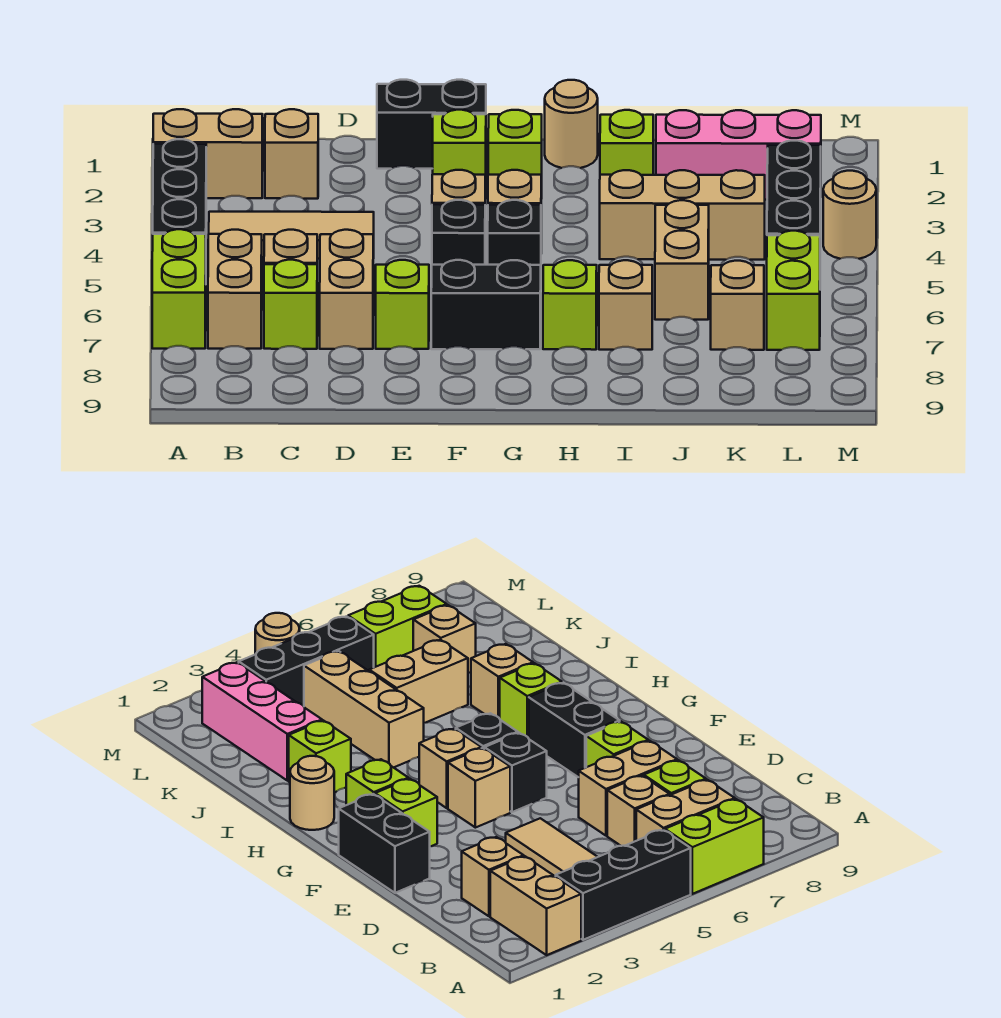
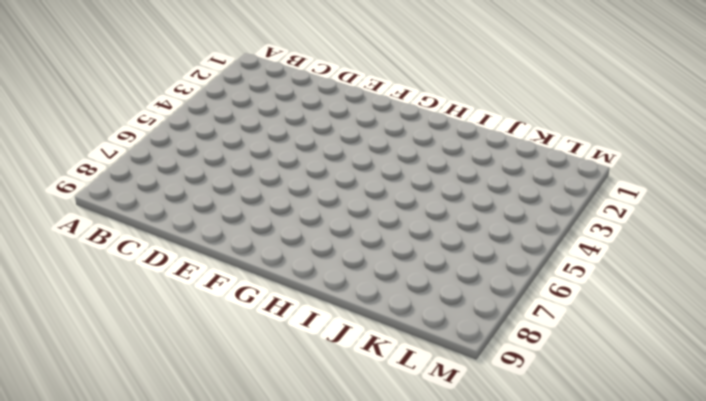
none -> tan brick A2:B2 level 1
none -> black brick A3:A5 level 1
none -> lime brick A6:A7 level 1

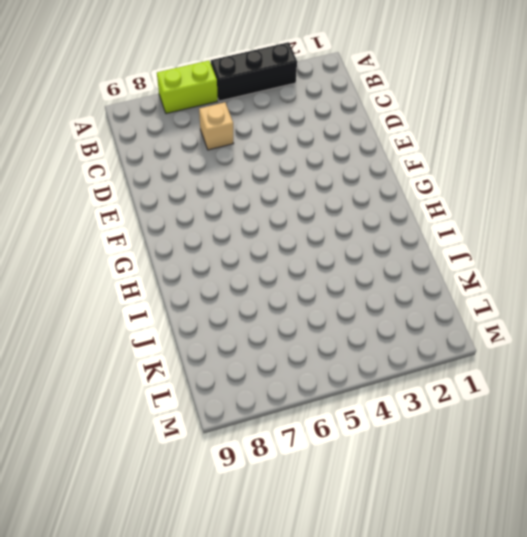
none -> tan brick A2:B2 level 1
none -> tan tile B4:D4 level 1
none -> tan brick B6:B7 level 1

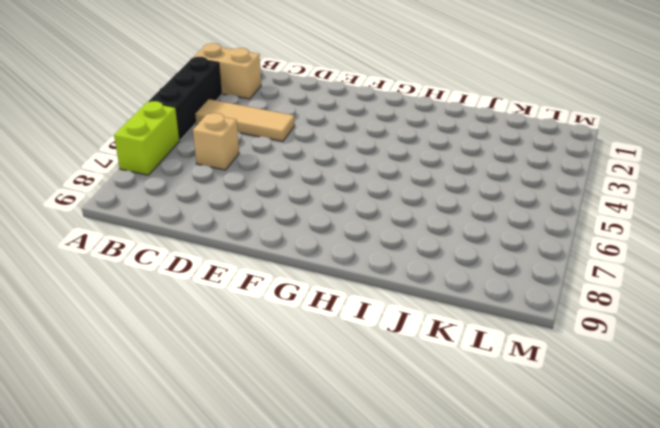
none -> tan brick B6:B7 level 1
none -> tan brick C2 level 1
none -> lime brick C7 level 1

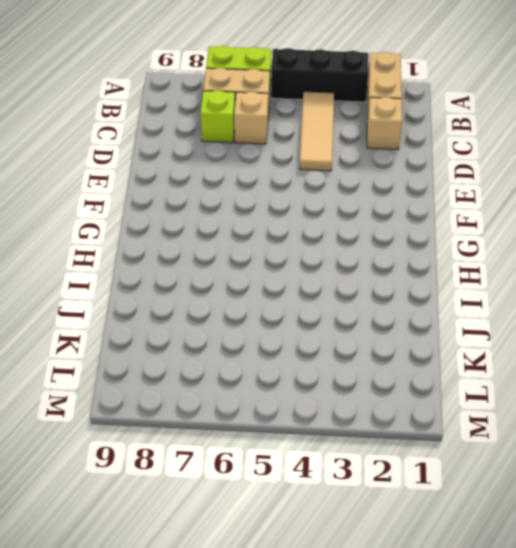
none -> tan brick D6:D7 level 1
none -> black brick E1:F1 level 1
none -> lime brick E7 level 1

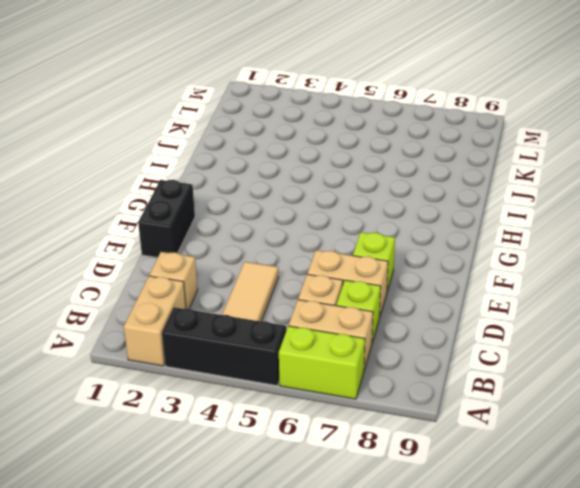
none -> lime brick F2 level 1
none -> tan brick F4 level 1
none -> black brick F5 level 1

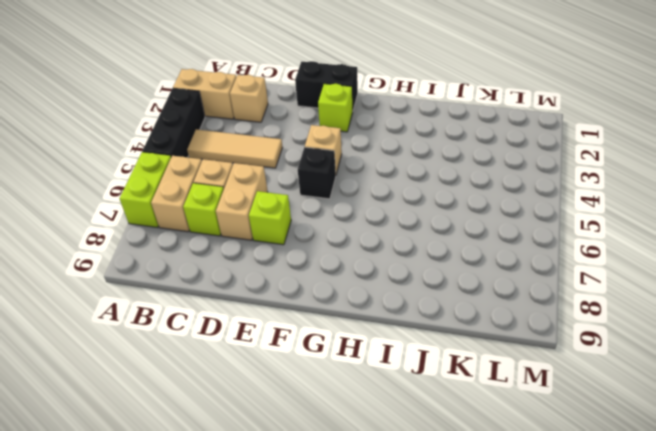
none -> black brick F7:G7 level 1
none -> lime brick G2 level 1
none -> tan brick G4 level 1

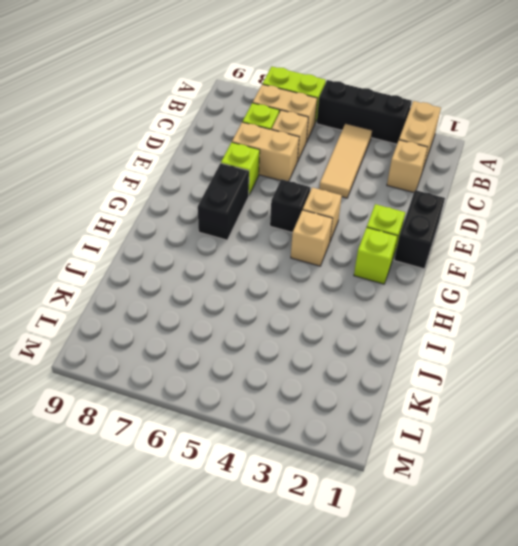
none -> black brick G5 level 1
none -> tan round brick H1 level 1
none -> lime brick H7 level 1

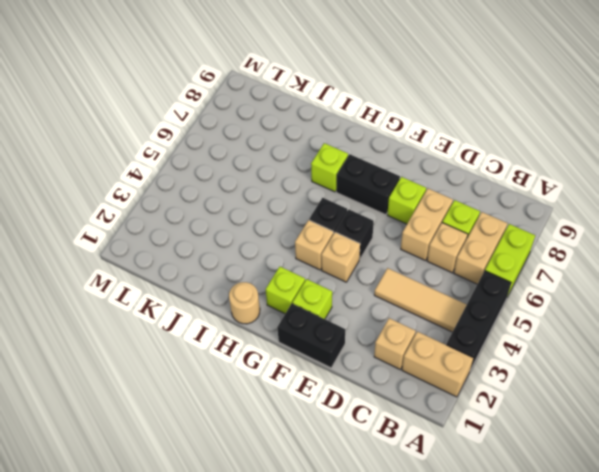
none -> lime brick I2 level 1
none -> tan brick I4:K4 level 1
none -> tan brick I7 level 1

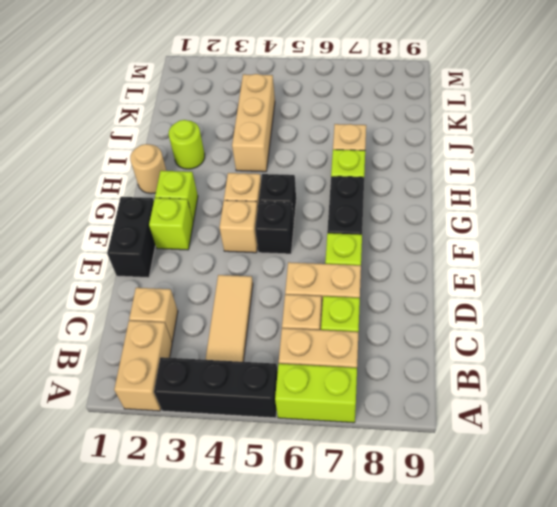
lime round brick I2 level 1 -> lime brick I2 level 1
none -> pink brick J2:L2 level 1
none -> tan brick J5:J6 level 1
none -> tan brick K7 level 1

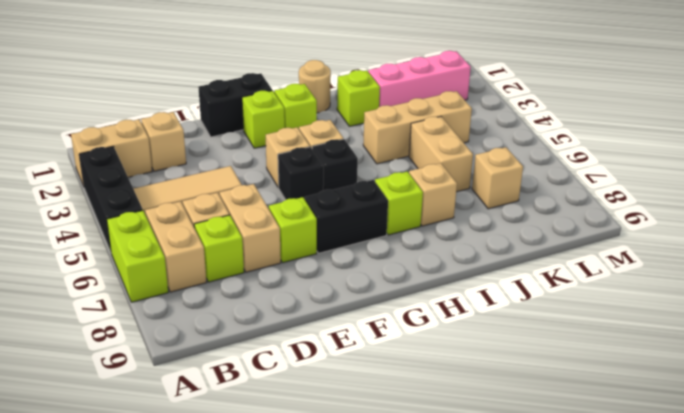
none -> black brick L3:L5 level 1
none -> lime brick L6:L7 level 1
none -> tan round brick M4 level 1

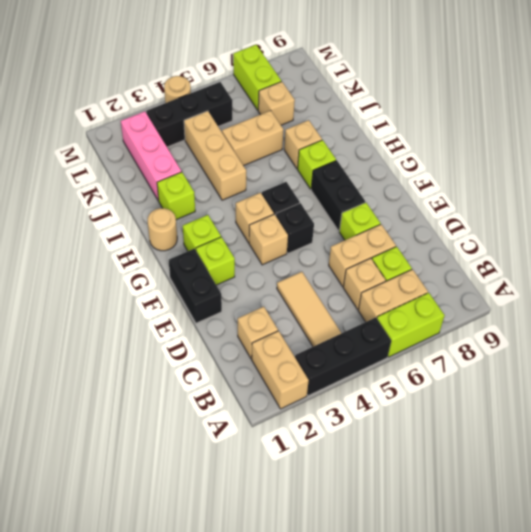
lime brick L7:M7 level 1 -> lime brick L6:L7 level 1

